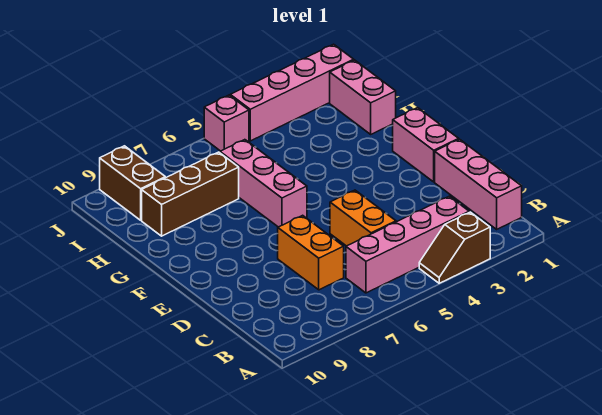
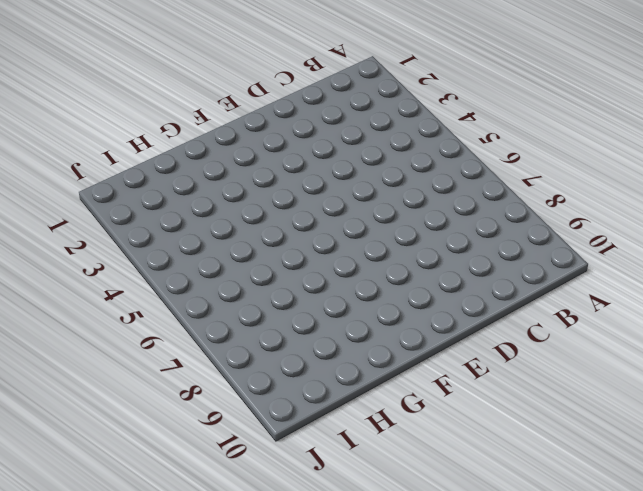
none -> brown slope A3:A4 level 1 top 3
none -> pink brick B1:D1 level 1
none -> pink brick B3:B6 level 1

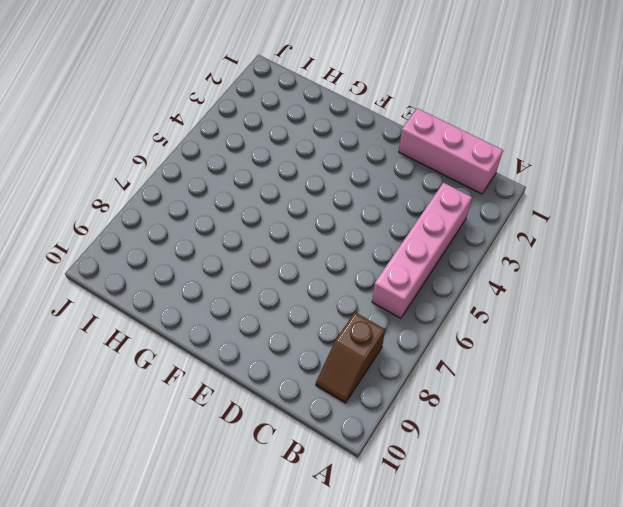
brown slope B8:B9 level 1 top 8 -> brown slope A3:A4 level 1 top 3
none -> orange brick C5:D5 level 1
none -> orange brick C7:D7 level 1
none -> pink brick E1:F1 level 1

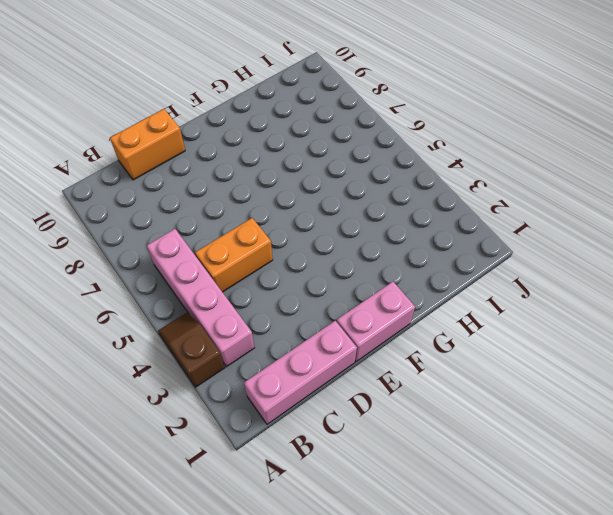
orange brick C10:D10 level 1 -> orange brick C7:D7 level 1
none -> pink brick F6:H6 level 1
none -> pink brick H1:I1 level 1
none -> brown brick H7:H9 level 1

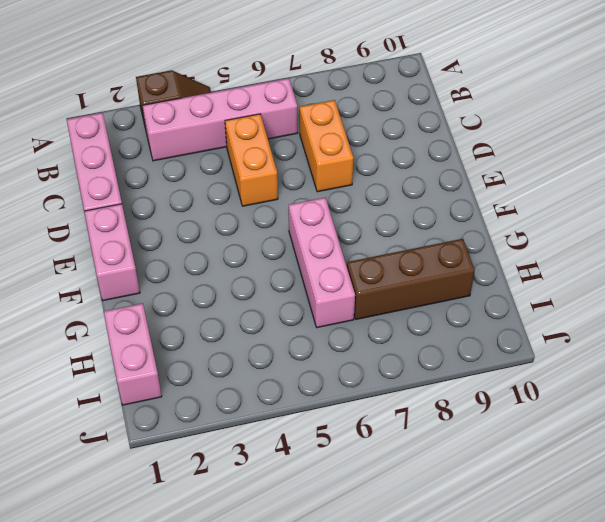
none -> brown brick I9:J9 level 1
none -> pink brick J1:J4 level 1
none -> pink brick J5 level 1

